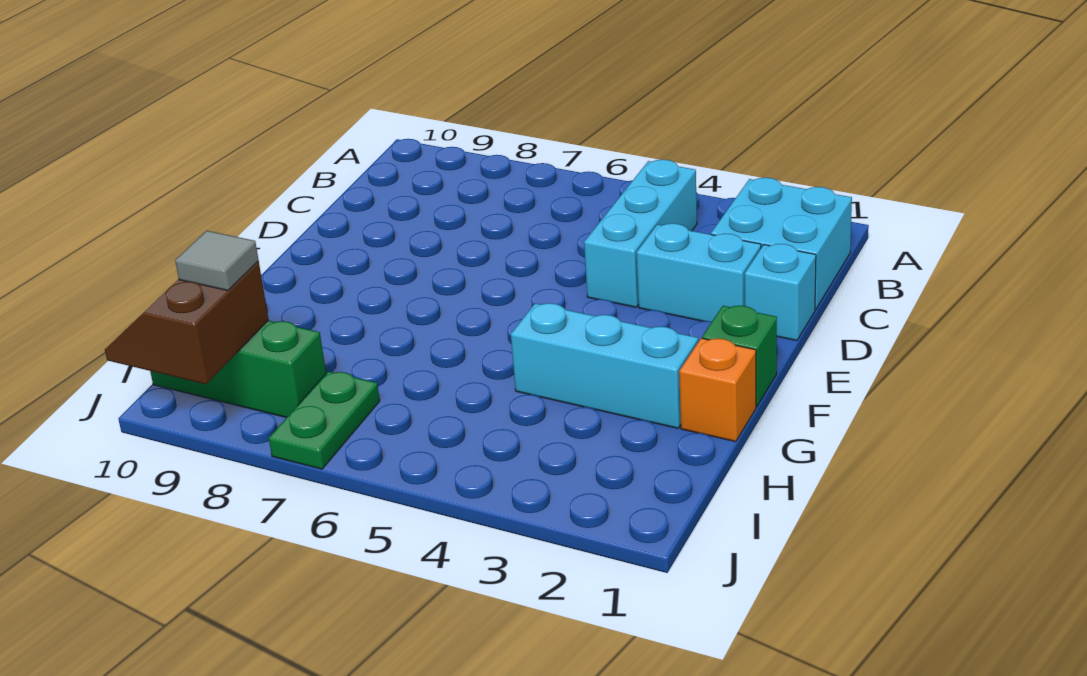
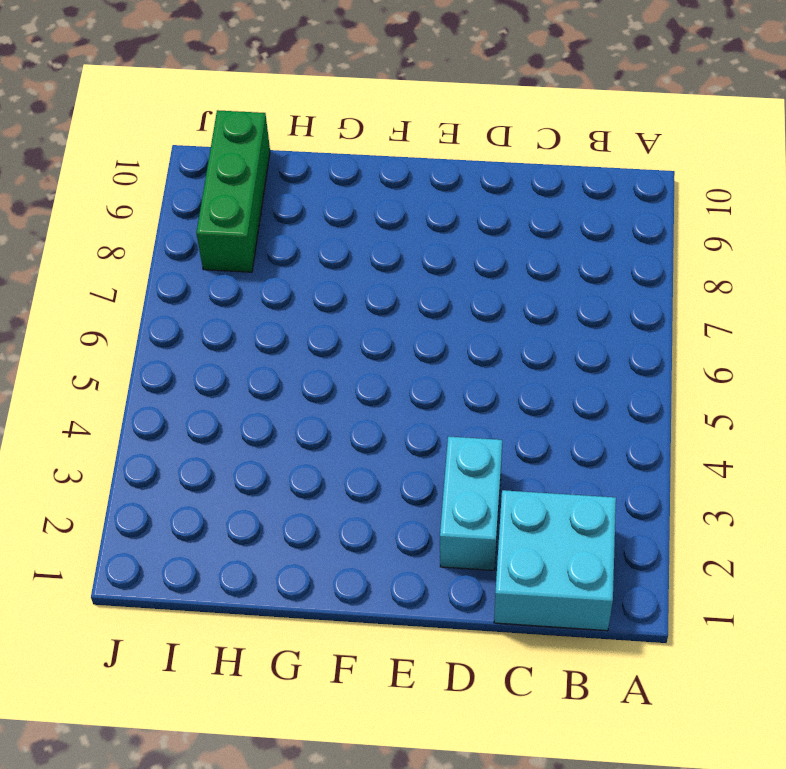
none -> cyan brick B4:D4 level 1
none -> cyan brick D1 level 1

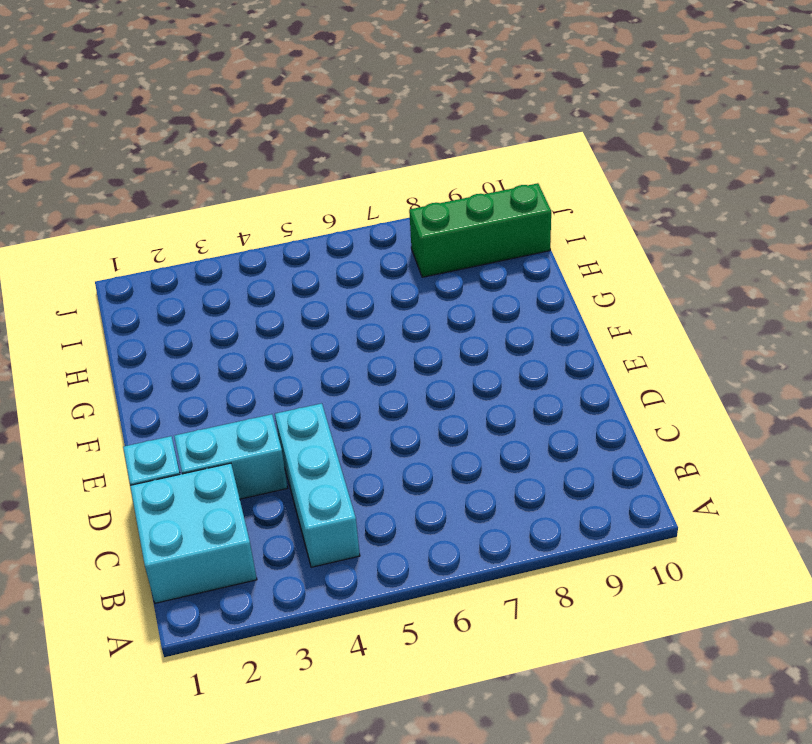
none -> green brick F1 level 1
none -> orange brick G1 level 1

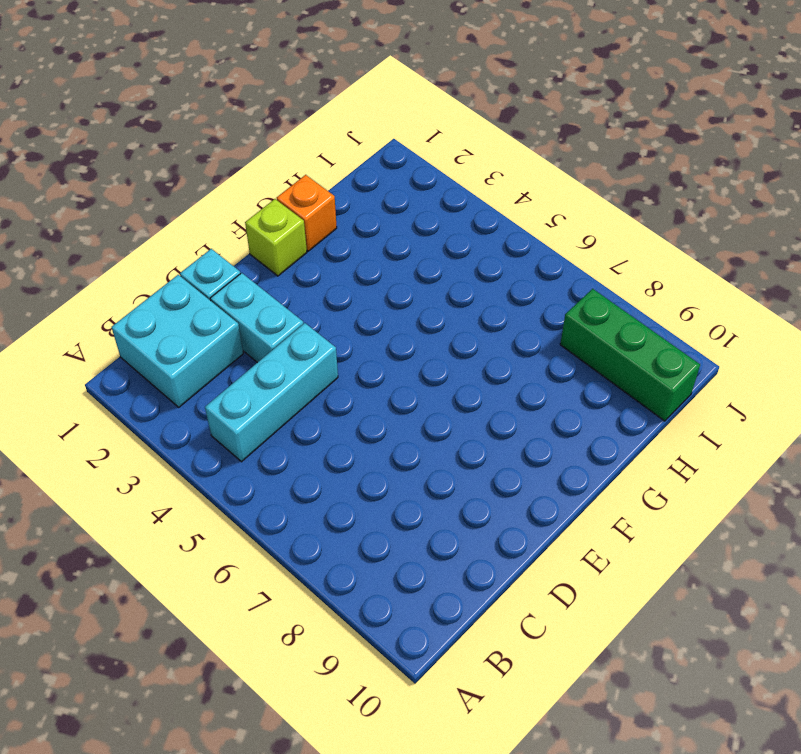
lime brick F1 level 1 -> green brick F1 level 1
none -> cyan brick G2:G4 level 1
none -> green plate I7:J7 level 1

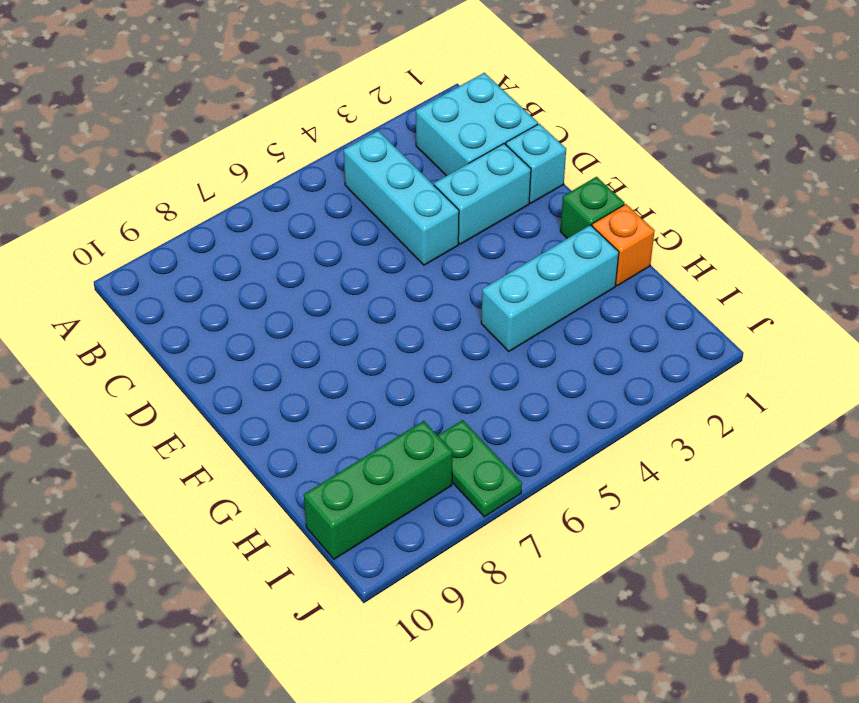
none -> brown slope I9:J10 level 2 top 9
none -> grey tile I9 level 3

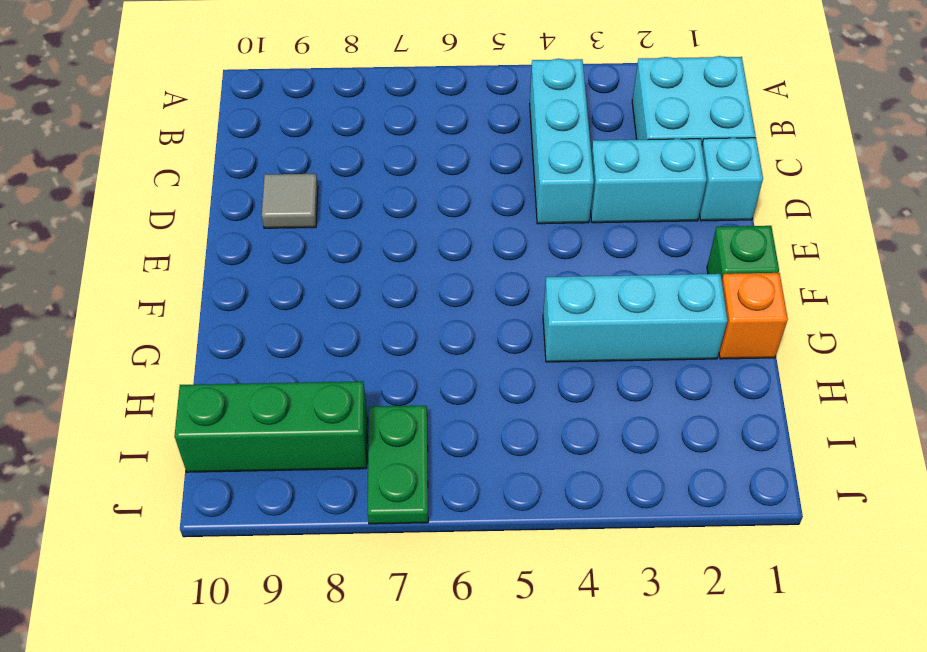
grey tile D9 level 1 -> grey tile I9 level 3
none -> brown slope I9:J10 level 2 top 9

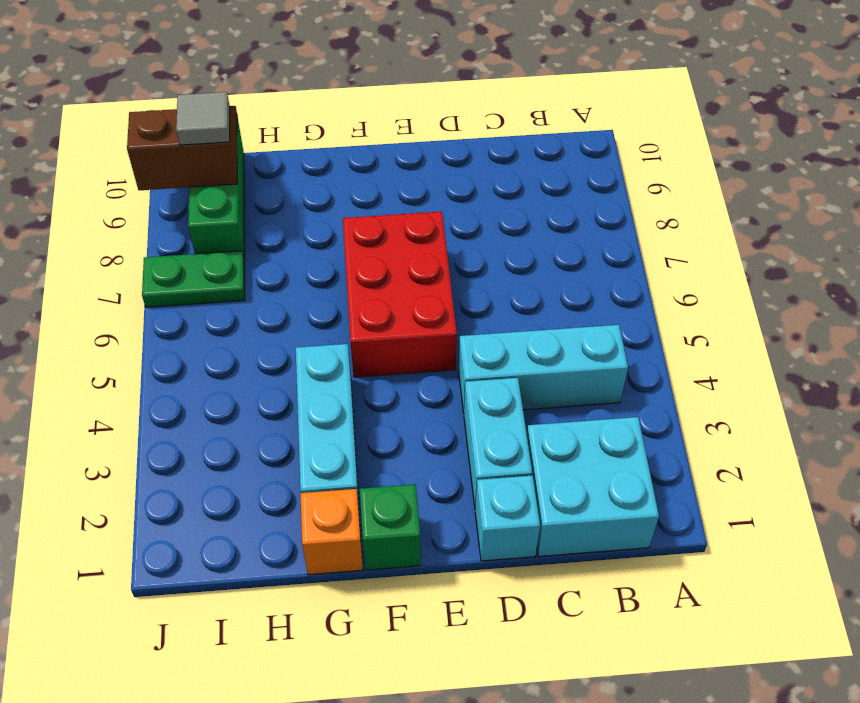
red brick E5:F7 level 1 -> none

